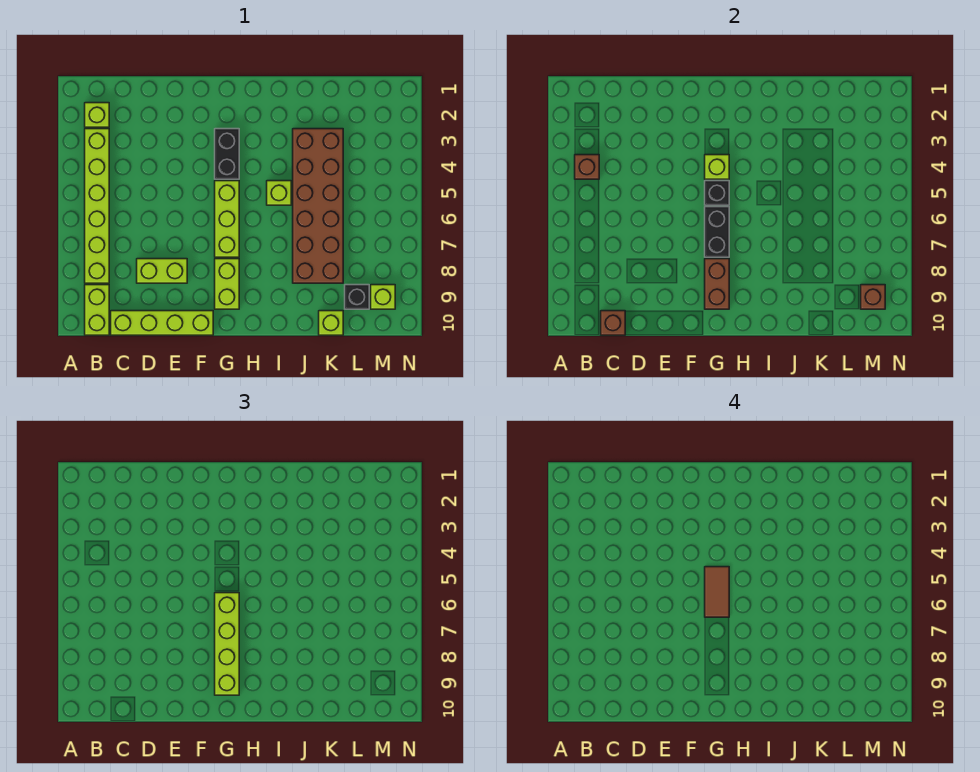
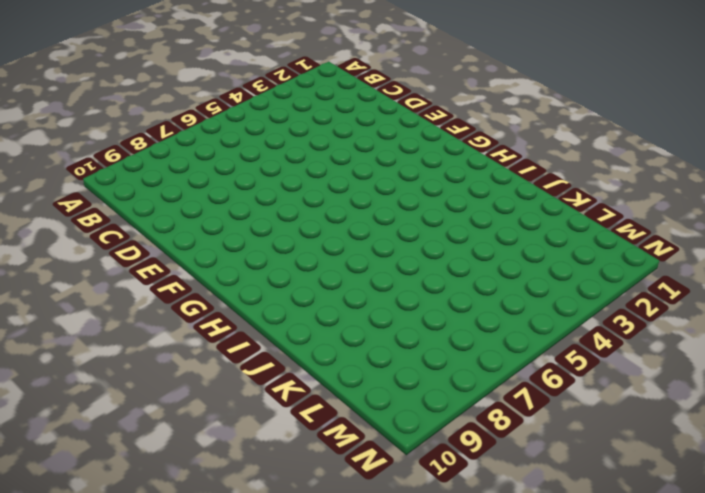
none -> lime brick B2 level 1
none -> lime brick B3:B8 level 1
none -> lime brick B9:B10 level 1

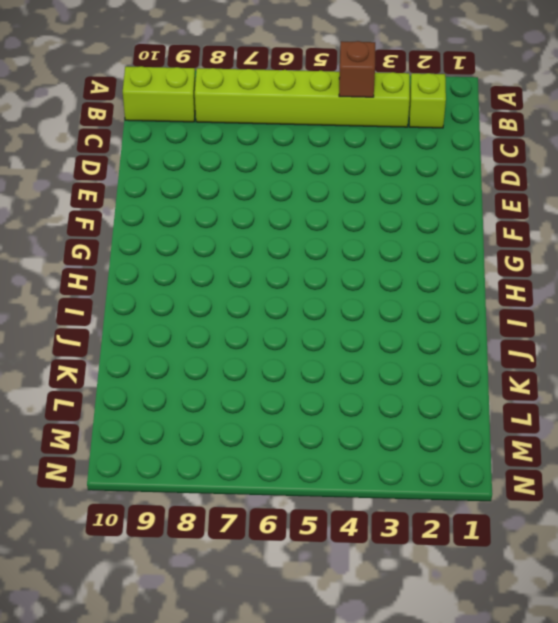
none -> lime brick C10:F10 level 1
none -> lime brick D8:E8 level 1
none -> black brick G3:G4 level 1

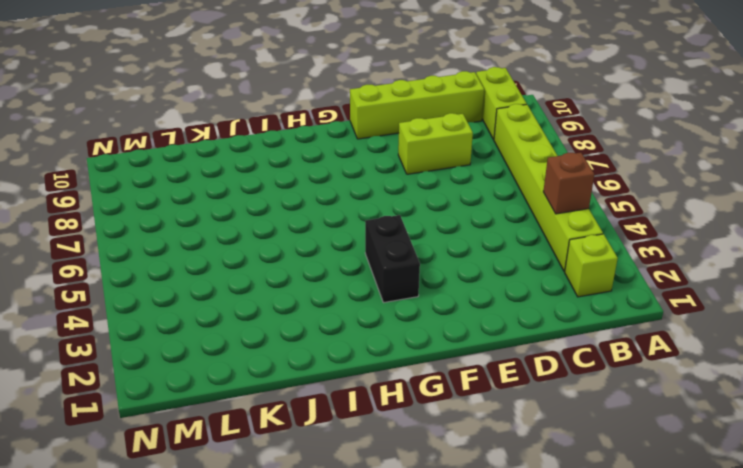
none -> lime brick G5:G7 level 1
none -> lime brick G8:G9 level 1
none -> lime brick I5 level 1

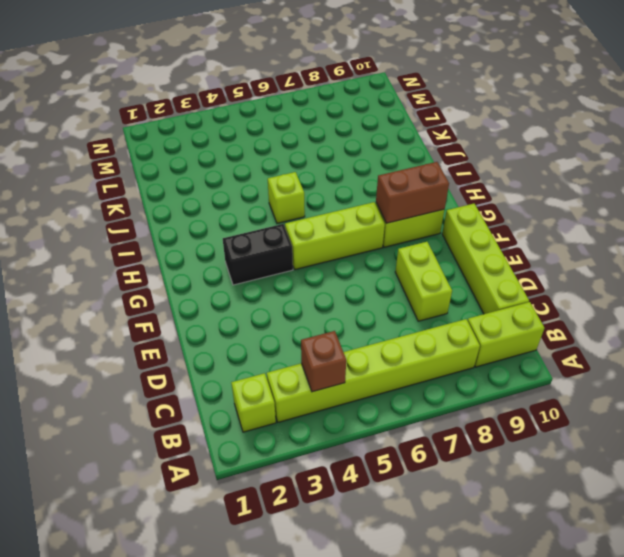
none -> brown brick J3:K8 level 1
none -> lime brick K10 level 1
none -> black brick L9 level 1

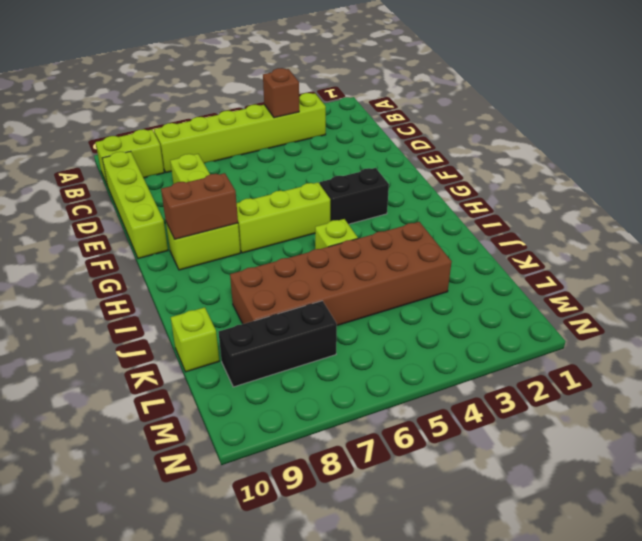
black brick L7:L9 level 1 -> black brick L9 level 1
none -> lime brick B2 level 1
none -> lime brick M9 level 1
none -> brown brick C10 level 2

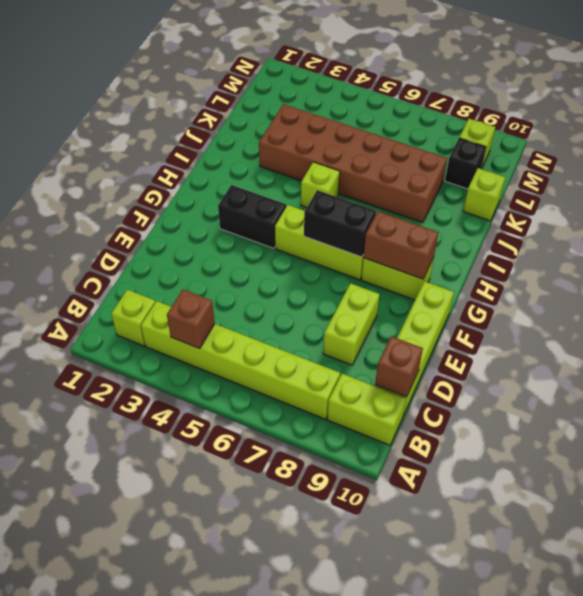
none -> lime brick G4 level 2
none -> black brick G5 level 2
none -> brown brick M9 level 2

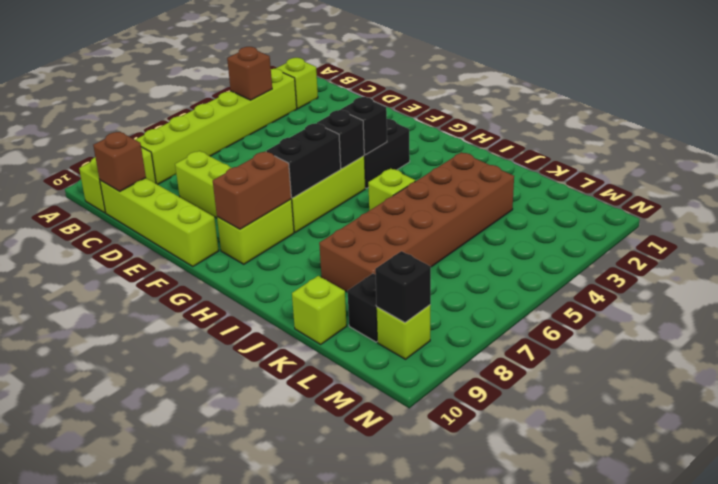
black brick G4 level 2 -> lime brick G4 level 2
black brick M9 level 2 -> brown brick M9 level 2
none -> lime brick G6:G9 level 3
none -> brown tile G5:G6 level 4

